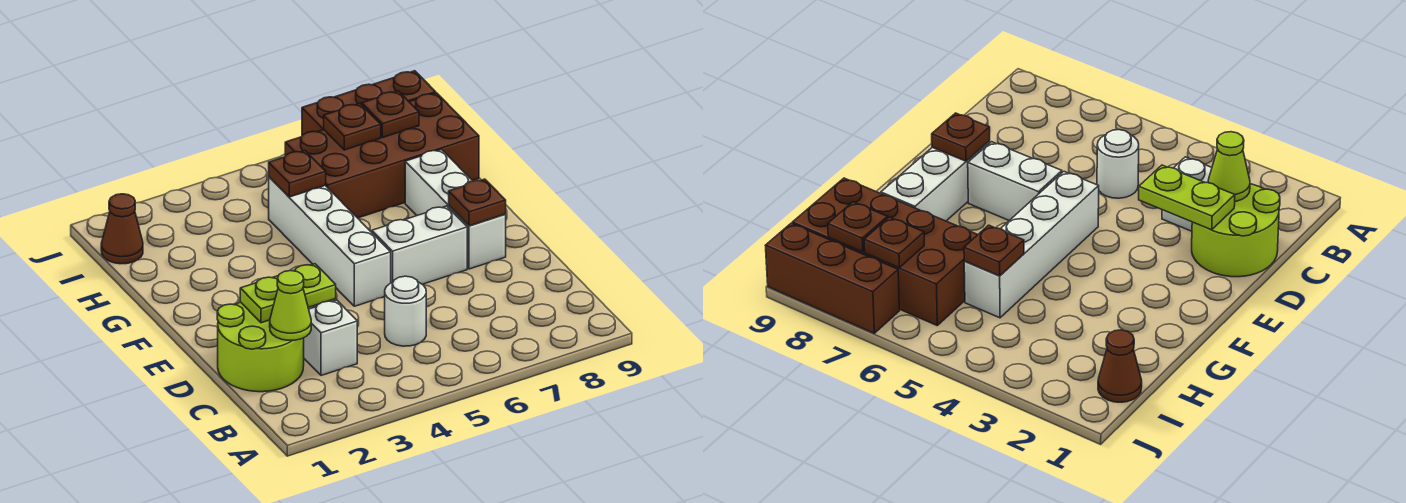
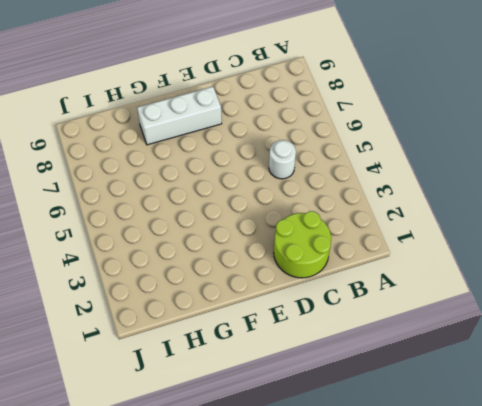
none -> white brick C3 level 1
none -> white brick E5:H5 level 1
none -> white brick E6:E7 level 1

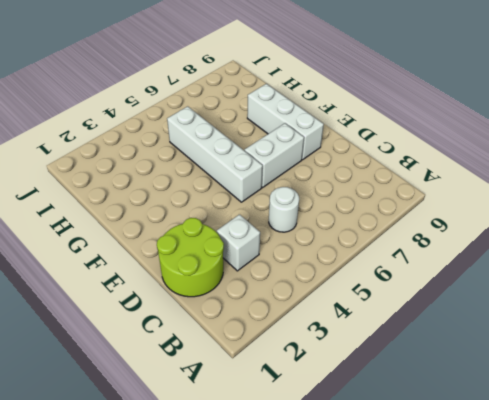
none -> brown brick H6:I9 level 1
none -> brown cone I1 level 1
none -> brown brick J7:J9 level 1

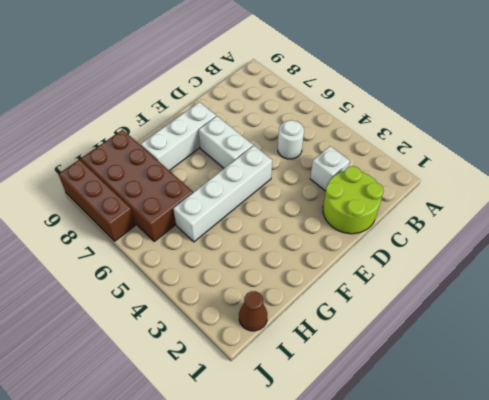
none -> lime cone C2 level 2
none -> lime plate D2:D3 level 2
none -> brown plate E8 level 2

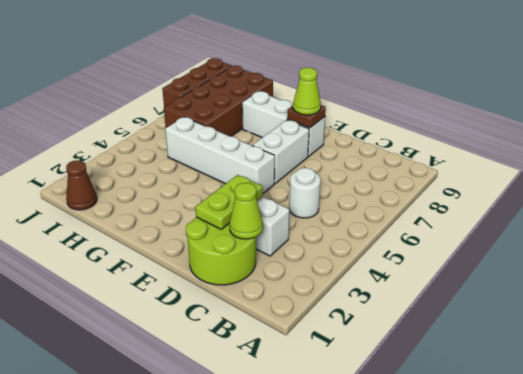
lime cone E8 level 3 -> none
none -> brown plate H5 level 2
none -> brown plate I7 level 2
none -> brown plate I8 level 2

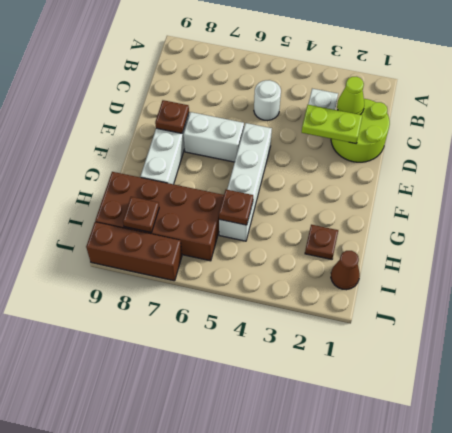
brown plate H2 level 1 -> brown plate I7 level 2

